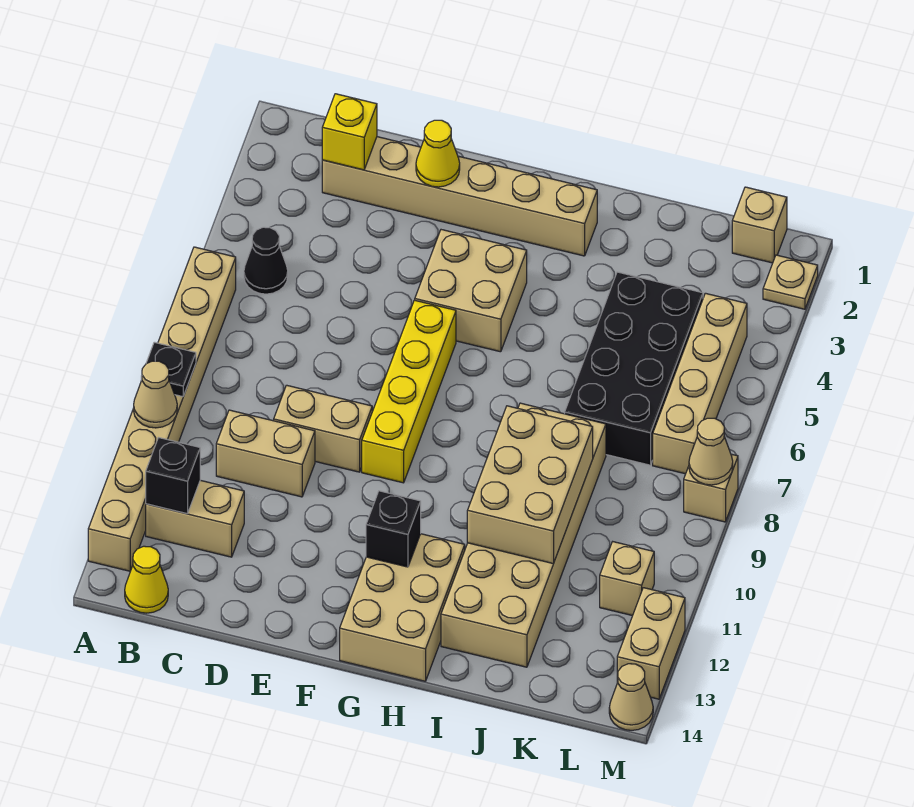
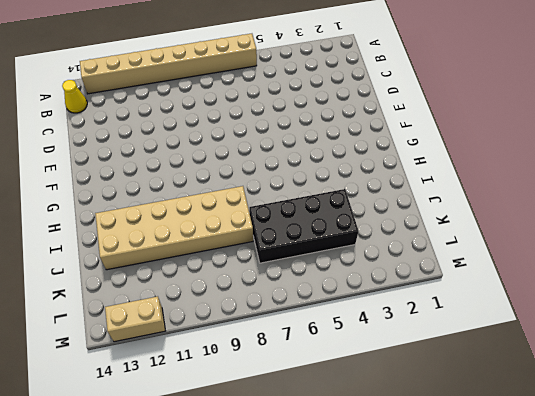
none -> black cone B5 level 1
none -> tan brick B12:C12 level 1
none -> tan brick C2:H2 level 1

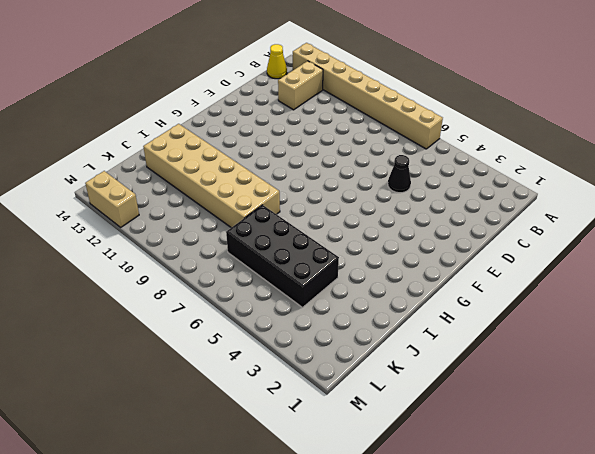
black cone D5 level 1 -> black cone B5 level 1
none -> tan brick C2:H2 level 1
none -> tan brick C10:D10 level 1
none -> tan brick D9:E9 level 1

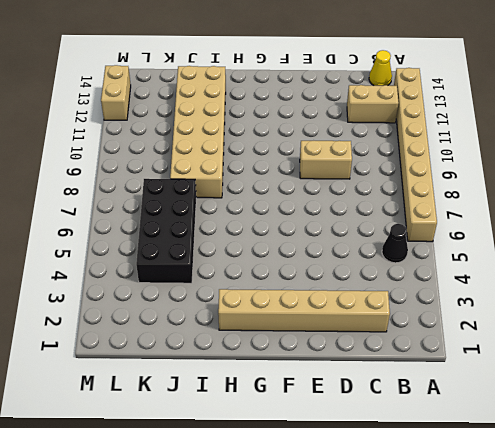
none -> tan brick C10:D10 level 1
none -> tan brick F4:G5 level 1
none -> yellow brick F6:F9 level 1

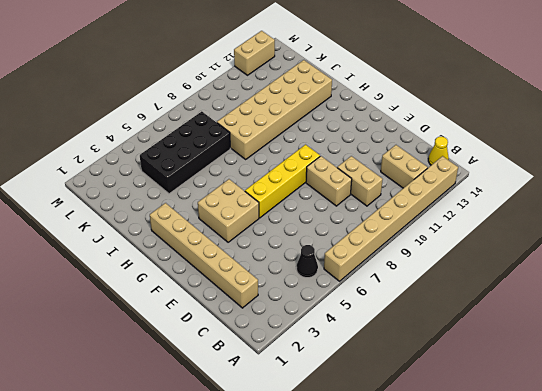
none -> tan brick G12:H14 level 1
none -> tan brick L1 level 1
none -> tan brick L4:L7 level 1

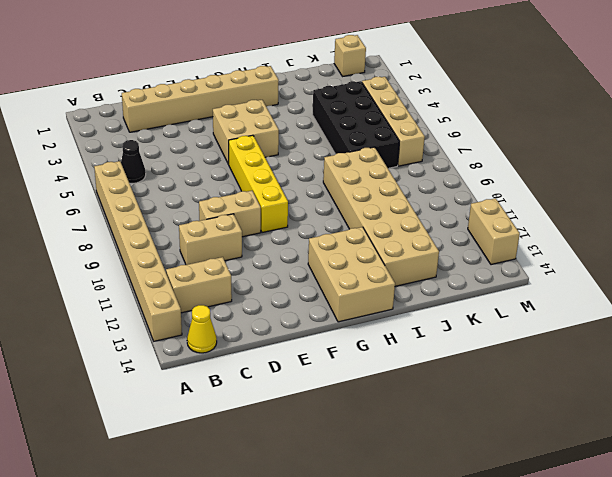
none -> tan brick L11 level 1
none -> tan plate M2 level 1
none -> tan brick M8 level 1

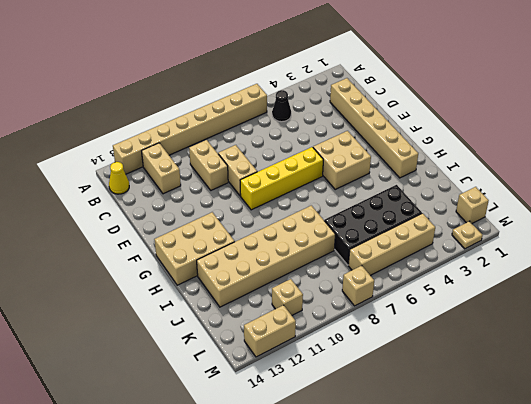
none -> tan cone M14 level 1
none -> black plate A9 level 2
none -> tan cone A10 level 2

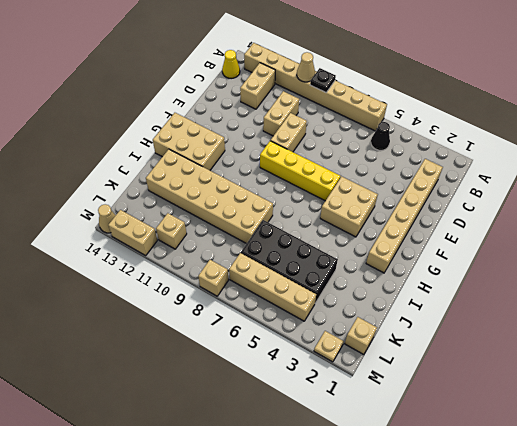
none -> black brick B12 level 2
none -> yellow brick C2 level 2
none -> yellow cone E2 level 2

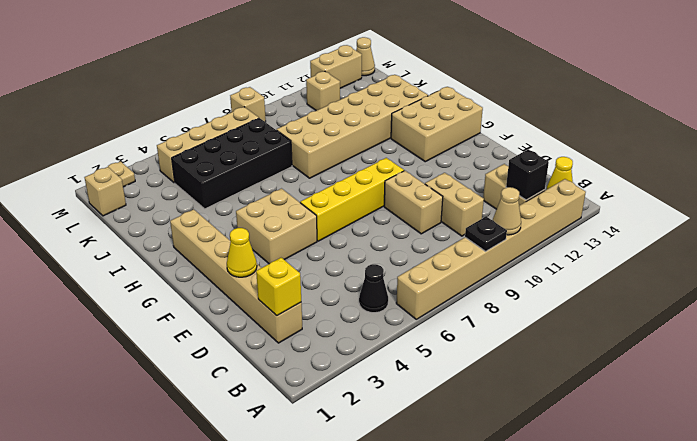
none -> black brick G12 level 2
none -> tan brick I9:J11 level 2
none -> tan cone M8 level 2

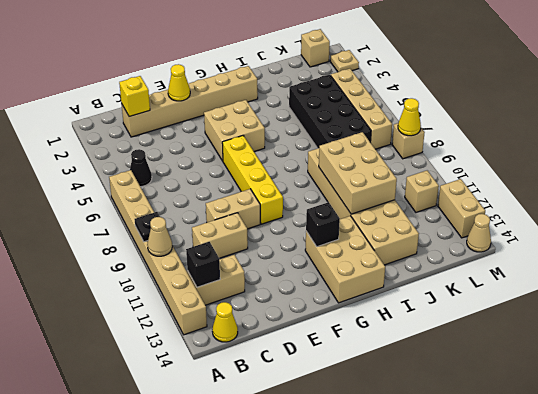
yellow cone M8 level 2 -> tan cone M8 level 2

